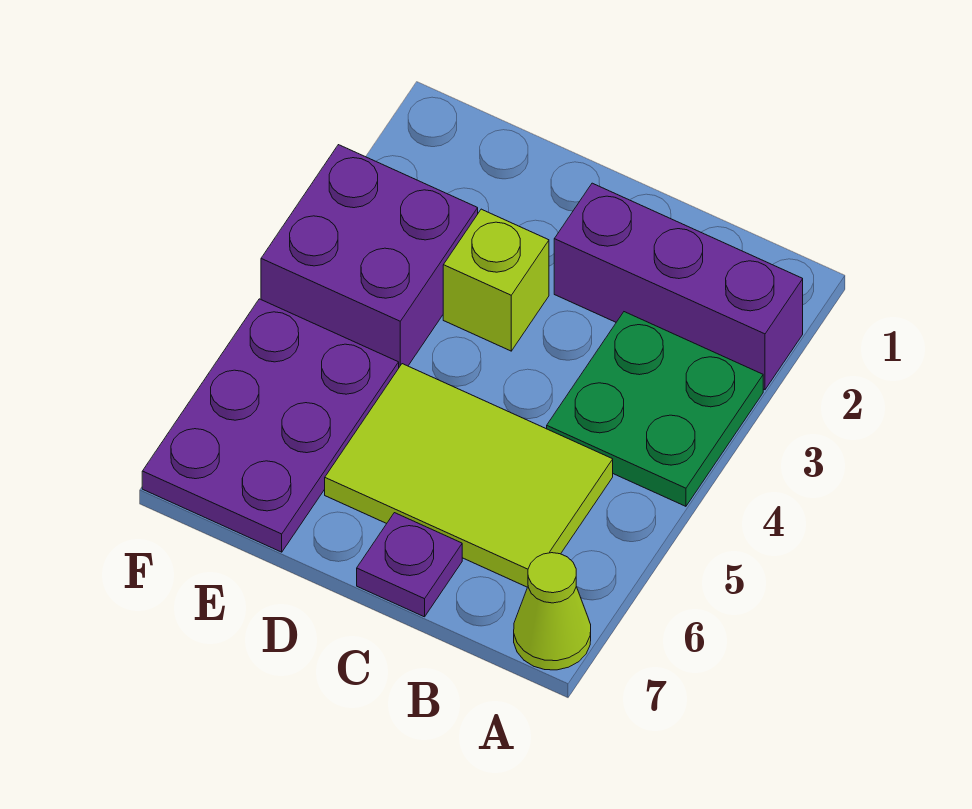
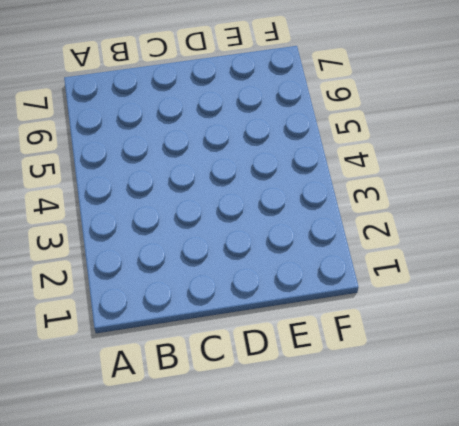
none -> purple brick A2:C2 level 1
none -> green plate A3:B4 level 1

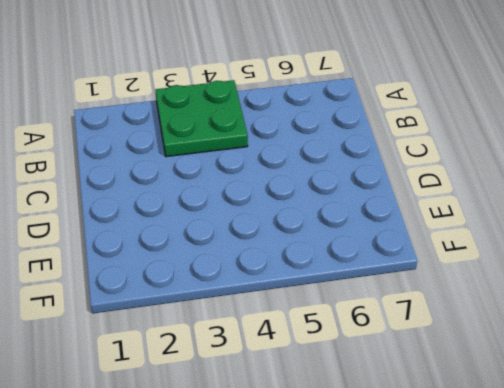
none -> purple brick A2:C2 level 1
none -> lime cone A7 level 1

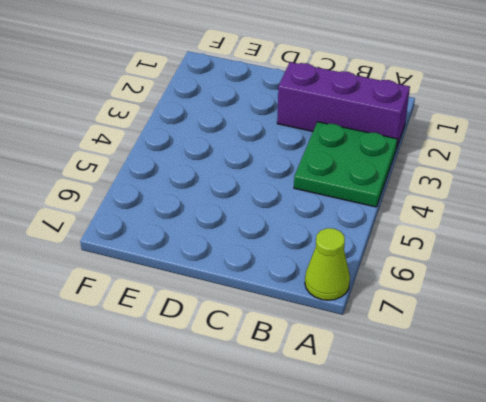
none -> lime tile B5:D6 level 1
none -> purple plate C7 level 1

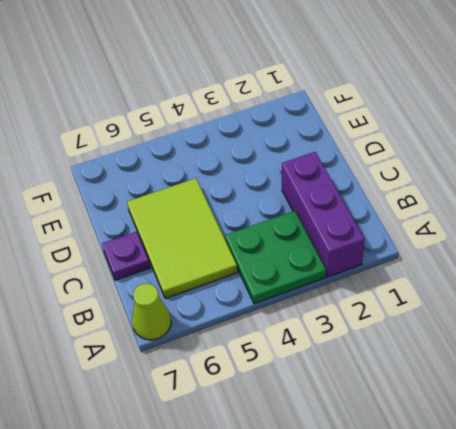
none -> lime brick D3 level 1
none -> purple brick E3:F4 level 1

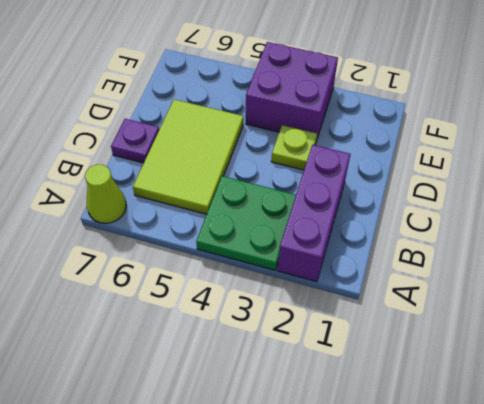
lime plate D3 level 1 -> lime brick D3 level 1
none -> purple plate E5:F7 level 1

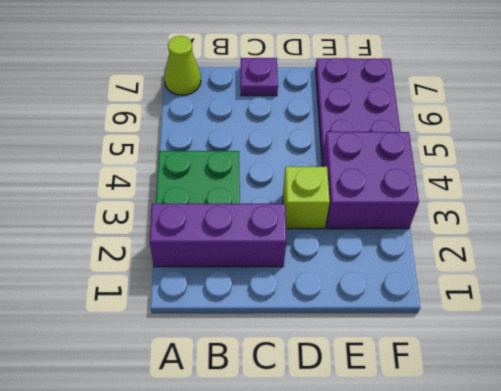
none -> lime tile B5:D6 level 1

